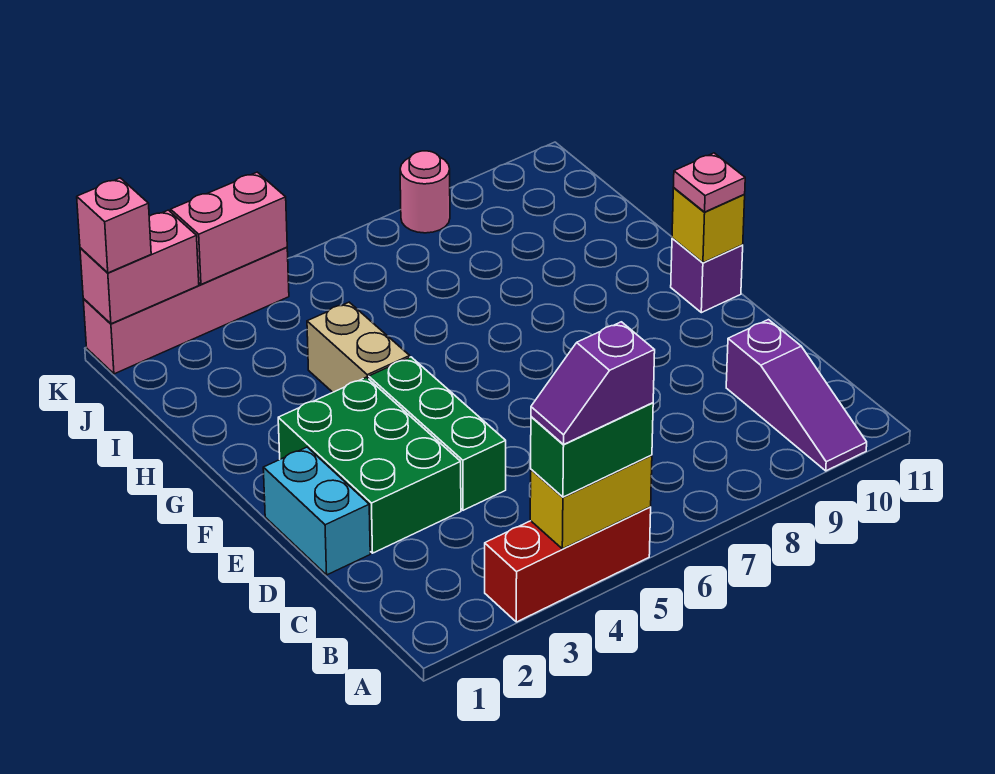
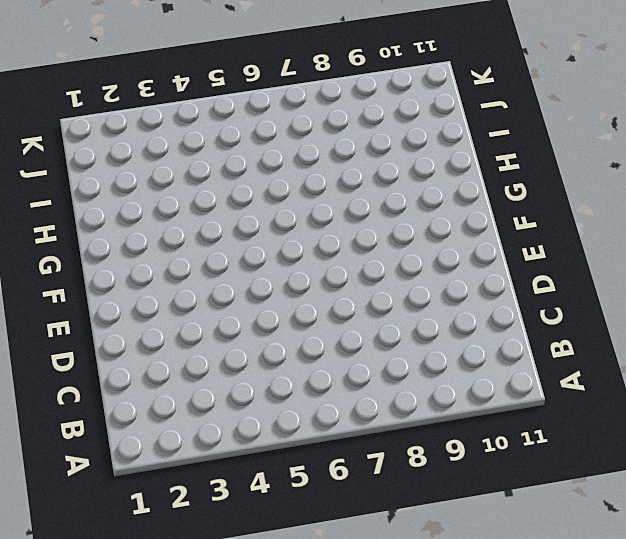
none -> red brick A3:A5 level 1
none -> purple slope A10:C10 level 1 top C
none -> cyan brick D1:E1 level 1

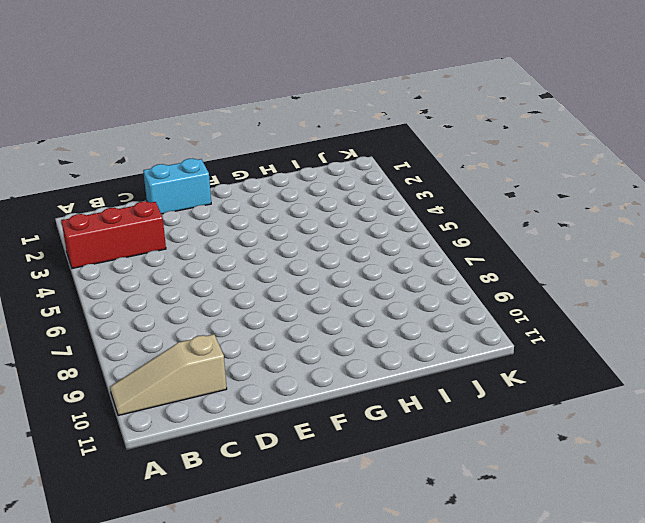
red brick A3:C3 level 1 -> red brick A3:A5 level 1
tan slope A10:C10 level 1 top C -> purple slope A10:C10 level 1 top C
none -> green brick D2:F3 level 1
none -> green brick D4:F4 level 1
none -> purple brick F11 level 1

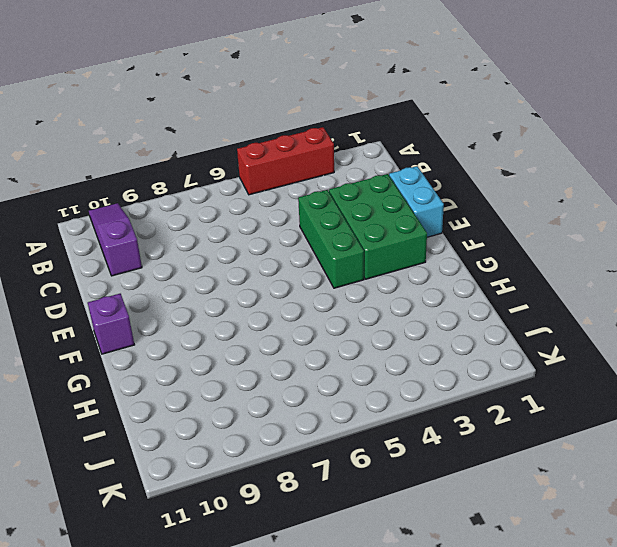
none -> tan brick G4:H4 level 1
none -> pink brick K1:K4 level 1
none -> pink round brick K8 level 1

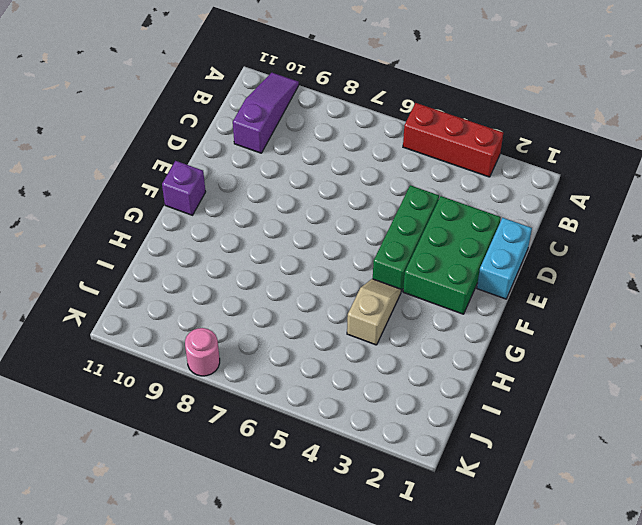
tan slope G4:H4 level 1 top H -> tan brick G4:H4 level 1
none -> pink brick K1:K4 level 1
none -> yellow brick A4:A5 level 2
none -> yellow brick F11 level 2

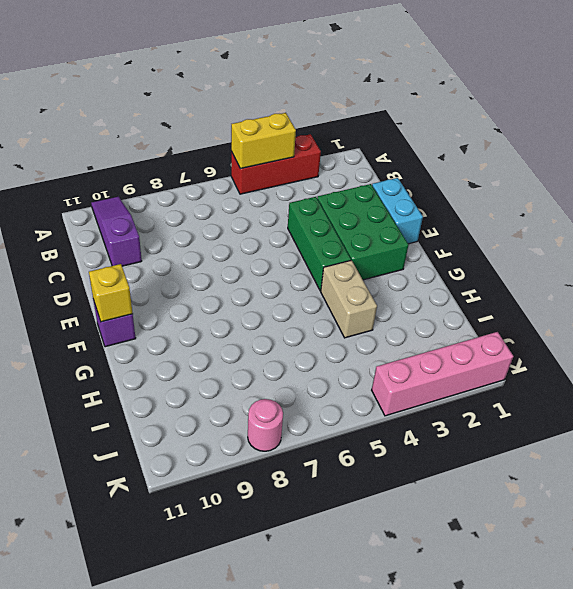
none -> pink brick K1:K2 level 2
none -> pink brick K3:K4 level 2
none -> green brick A4:A5 level 3

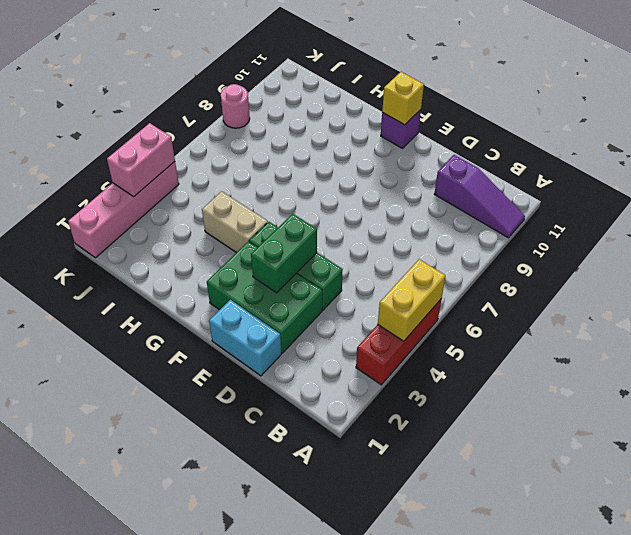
green brick E3:E4 level 2 -> green brick A4:A5 level 3
none -> pink brick K1:K2 level 2
none -> pink plate F11 level 3
none -> pink brick K1 level 3

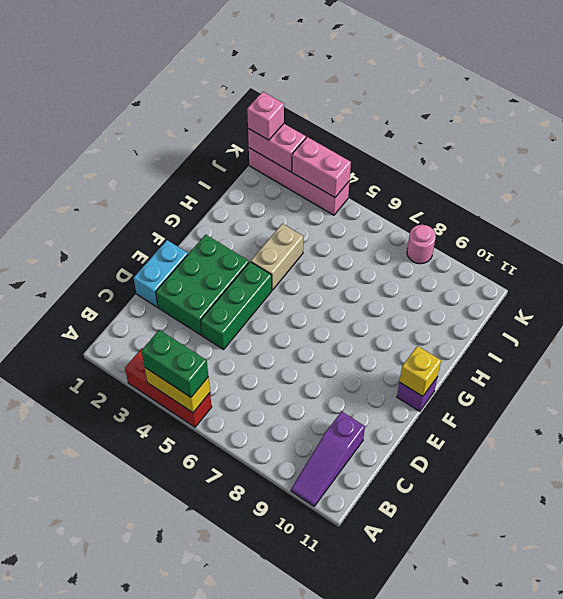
none -> pink plate F11 level 3
none -> purple slope A4:A5 level 4 top 5

